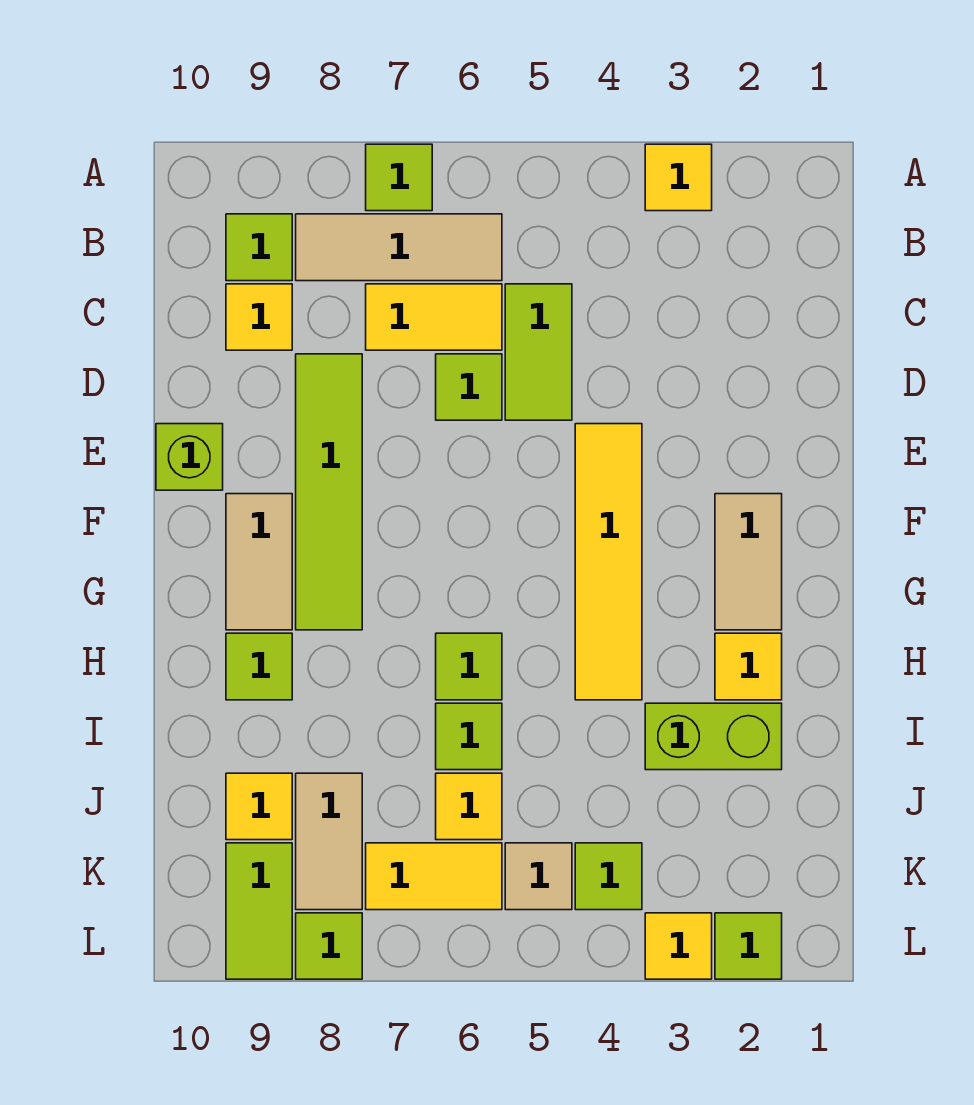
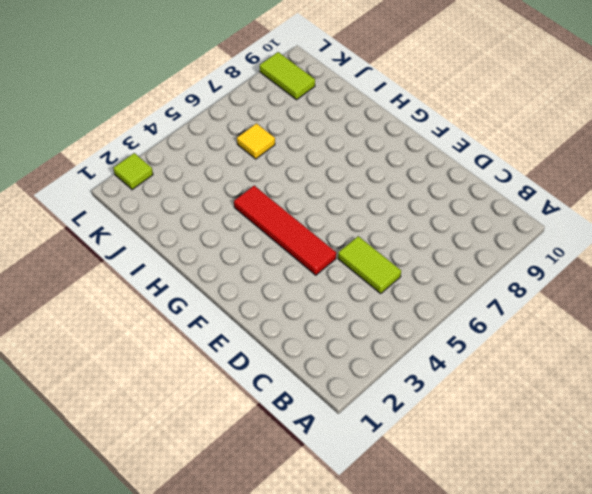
red tile E4:H4 level 1 -> yellow tile E4:H4 level 1
none -> yellow tile A3 level 1
none -> lime tile A7 level 1
none -> tan tile B6:B8 level 1

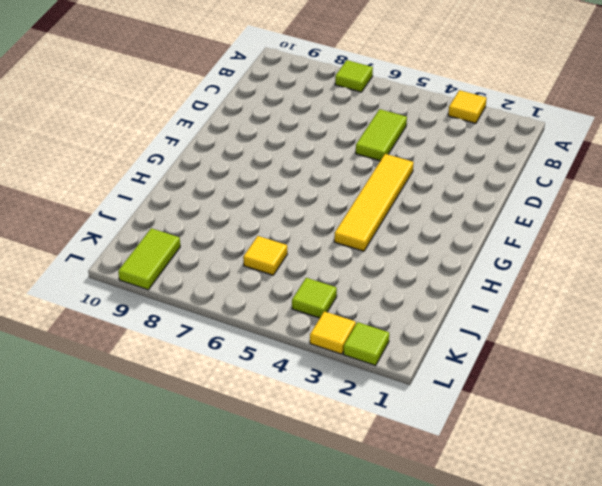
none -> tan tile B6:B8 level 1
none -> lime tile B9 level 1
none -> yellow tile C6:C7 level 1

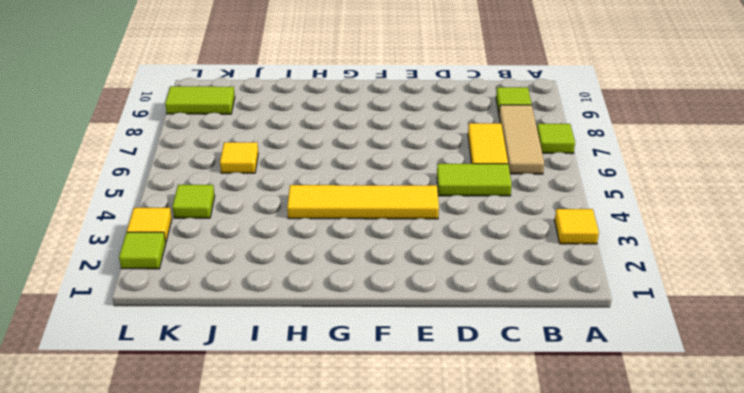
none -> yellow tile C9 level 1
none -> lime tile D6 level 1
none -> lime tile D8:G8 level 1

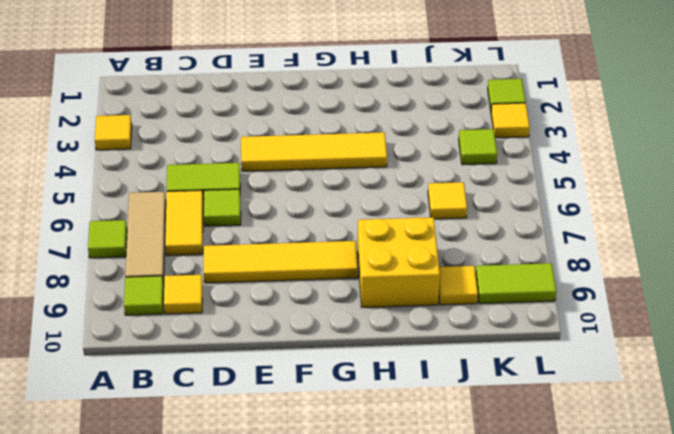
yellow tile D8:G8 level 1 -> lime tile D8:G8 level 1
yellow brick H8:I9 level 1 -> lime tile H9 level 1
none -> lime brick E10 level 1
none -> tan tile F2:G2 level 1
none -> tan tile F9:G9 level 1

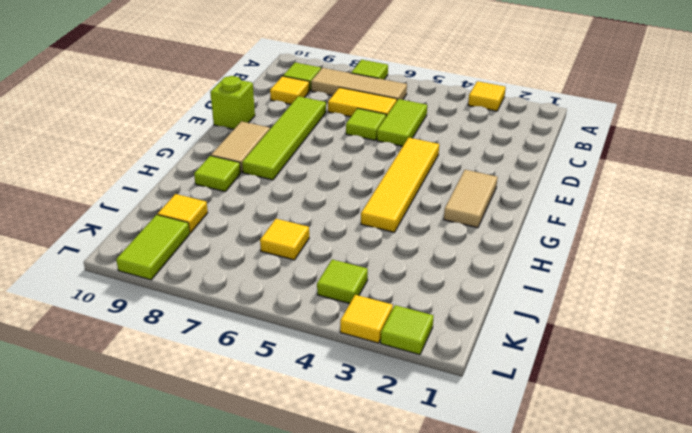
none -> yellow tile H2 level 1
none -> lime tile H6 level 1
none -> lime brick I2:I3 level 1

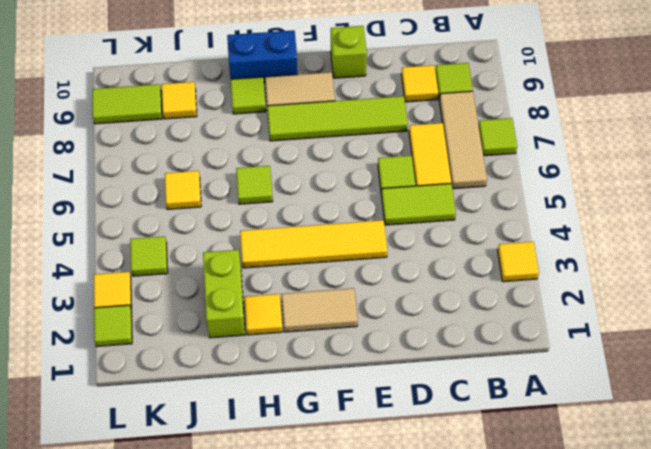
blue brick G10:H10 level 1 -> none
none -> lime tile I6 level 1
none -> tan tile J8:K8 level 1
none -> tan tile K5 level 1

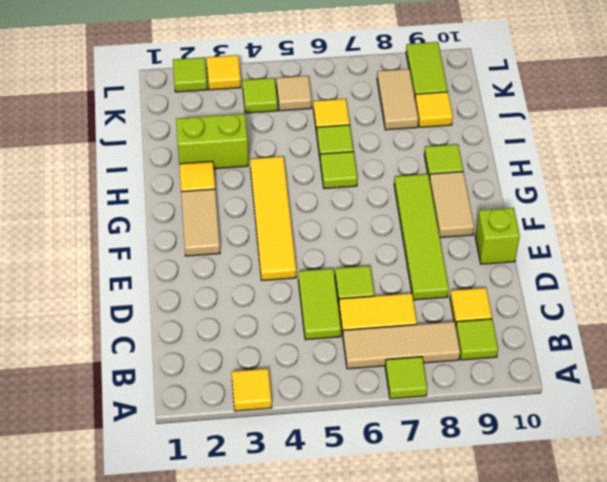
none -> yellow tile K6:K7 level 1
none -> lime tile L8 level 1

